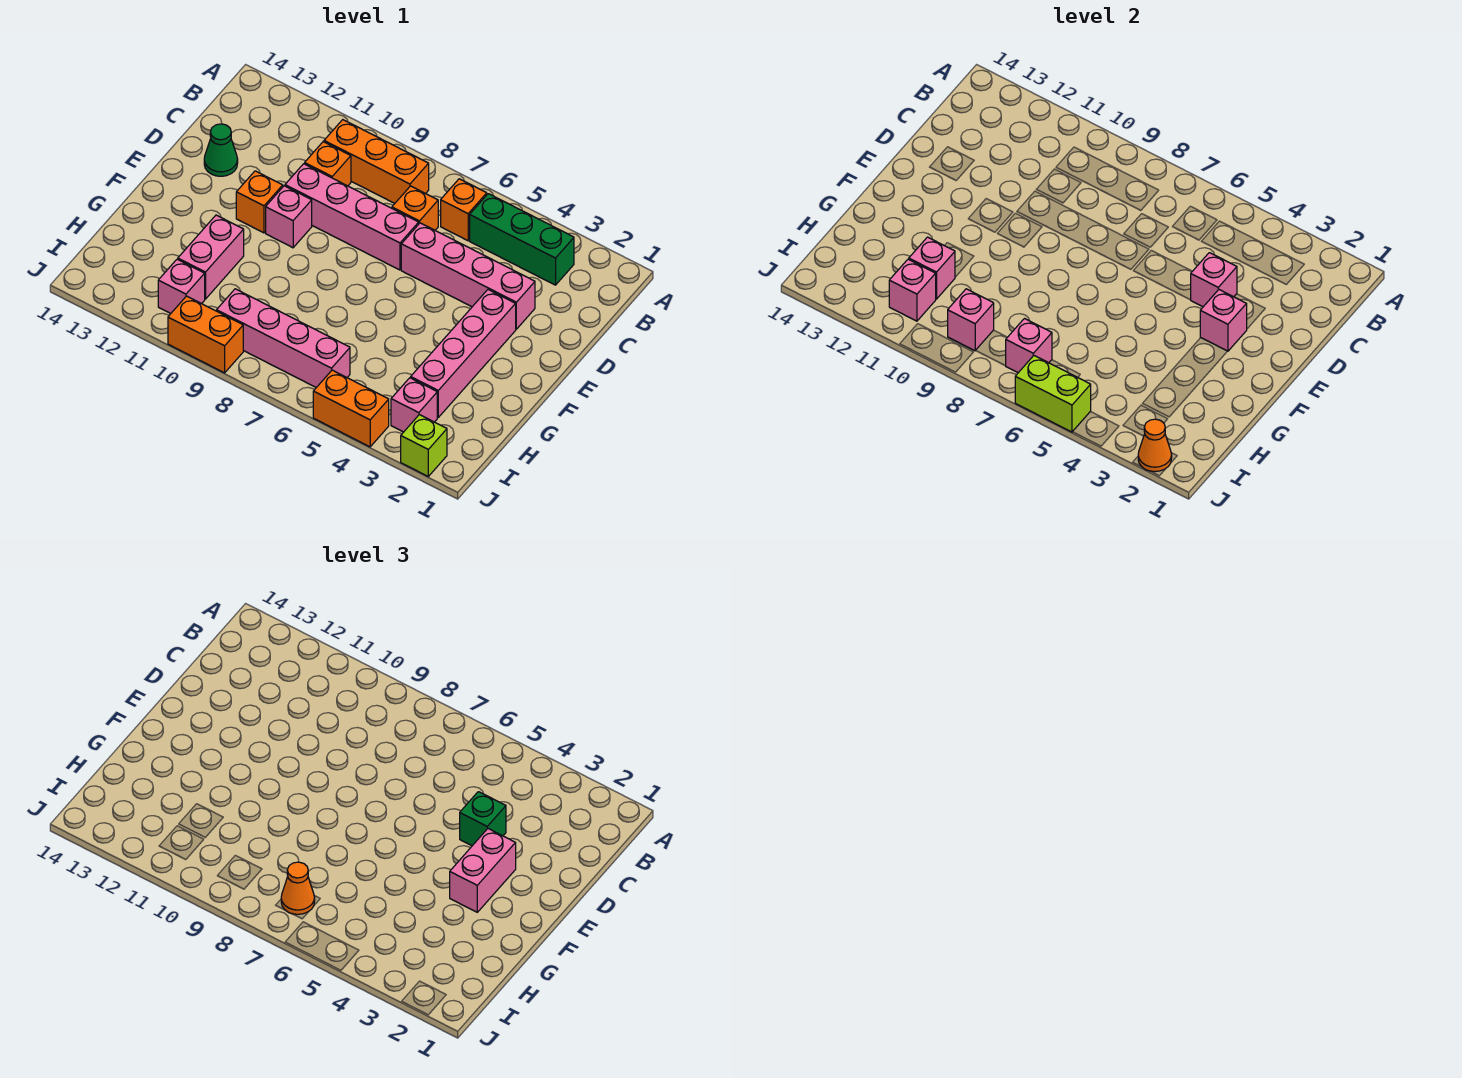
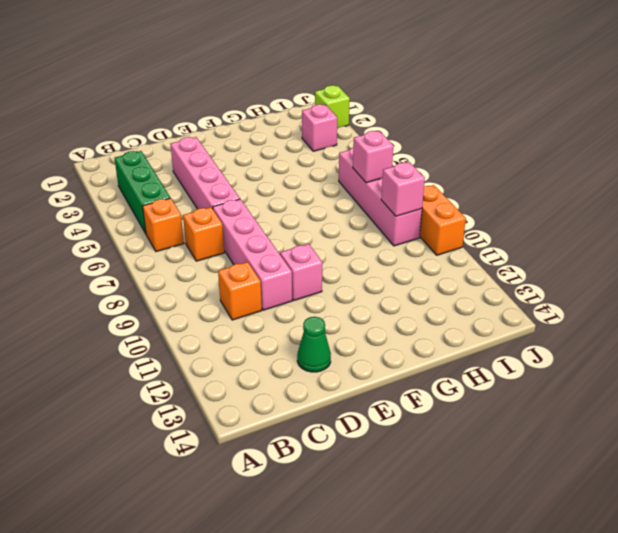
none -> orange brick B8:B10 level 1
none -> pink brick E3:H3 level 1
none -> orange brick E11 level 1

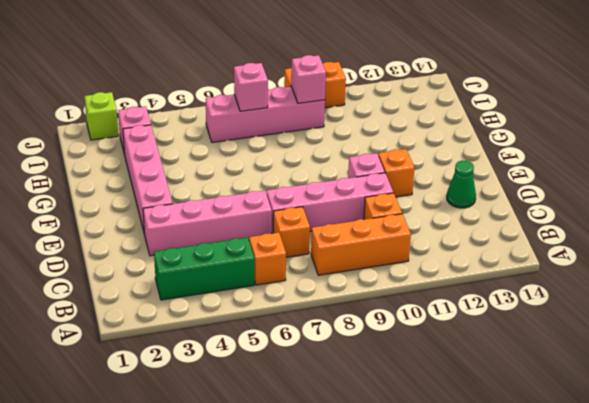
none -> pink brick G11:H11 level 1
none -> pink brick I11 level 1
none -> orange brick J4:J5 level 1

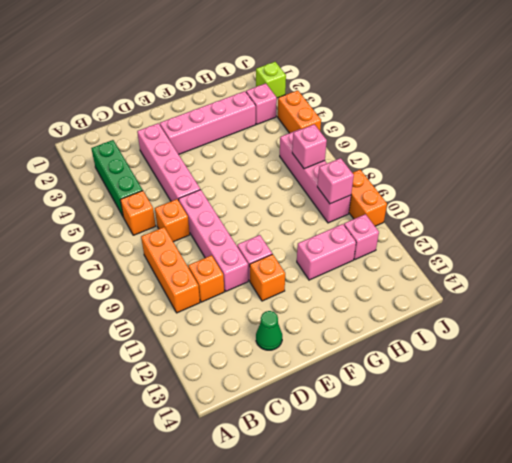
none -> pink brick D4 level 2
none -> pink brick E3 level 2
none -> pink brick H11 level 2

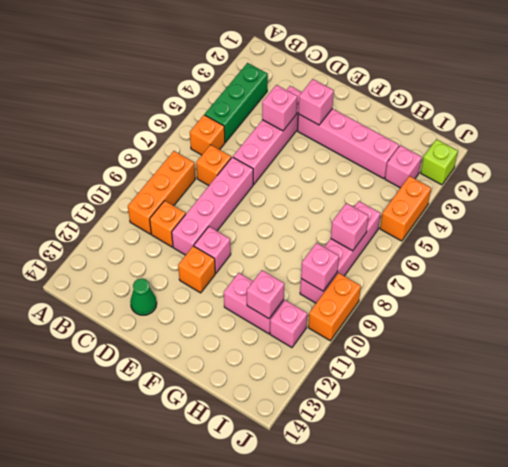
none -> pink brick I11 level 2
none -> orange cone J2 level 2
none -> lime brick J5:J6 level 2

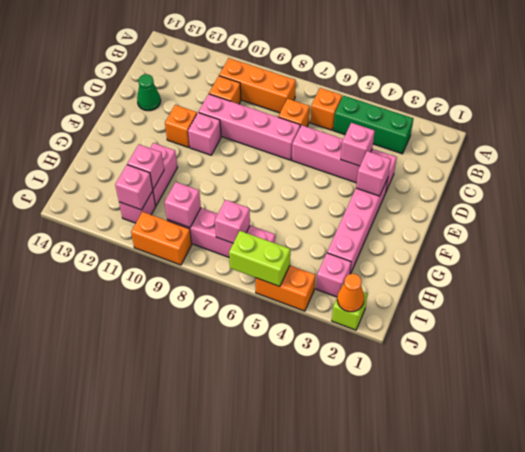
none -> green brick D4 level 3
none -> pink brick E3:F3 level 3
none -> orange cone I7 level 3

